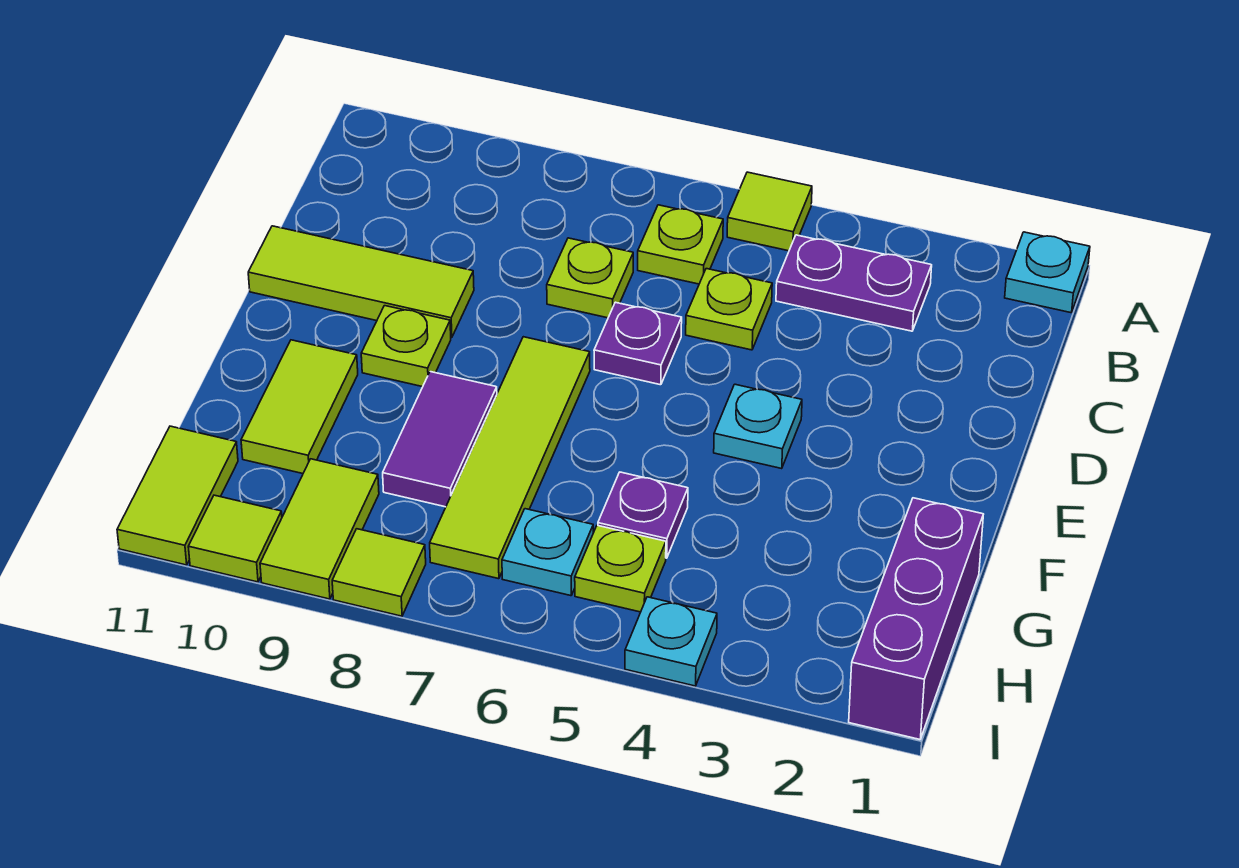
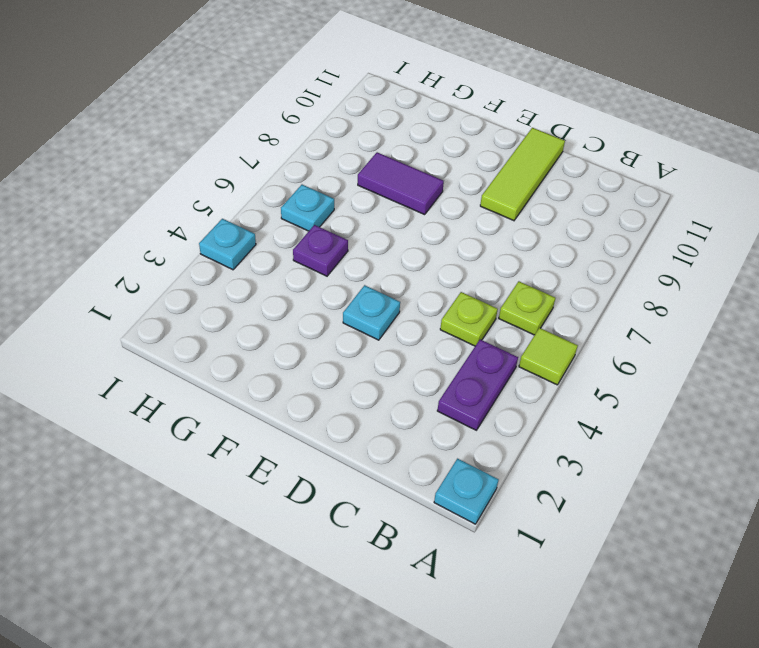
none -> lime plate C7 level 1
none -> purple plate D6 level 1
none -> lime tile E7:H7 level 1

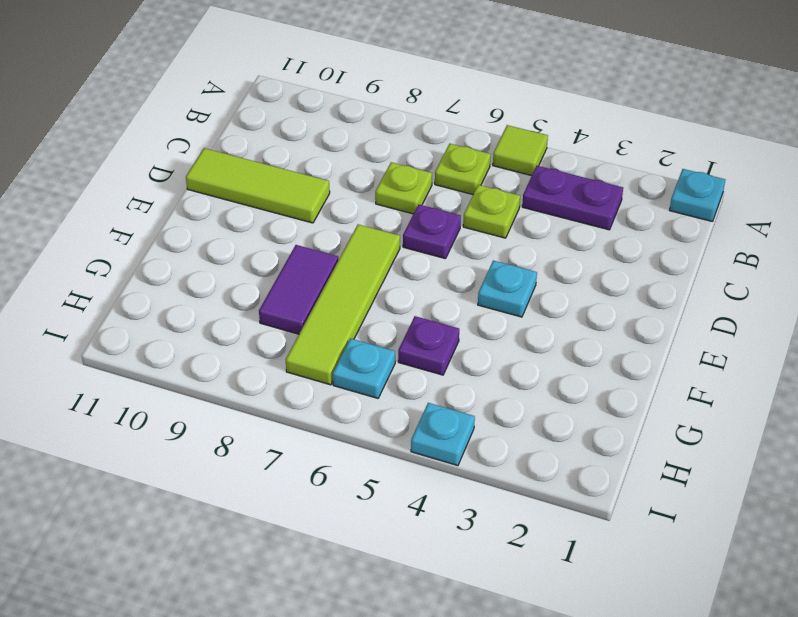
none -> lime plate E9 level 1
none -> lime tile F10:G10 level 1
none -> purple brick G1:I1 level 1

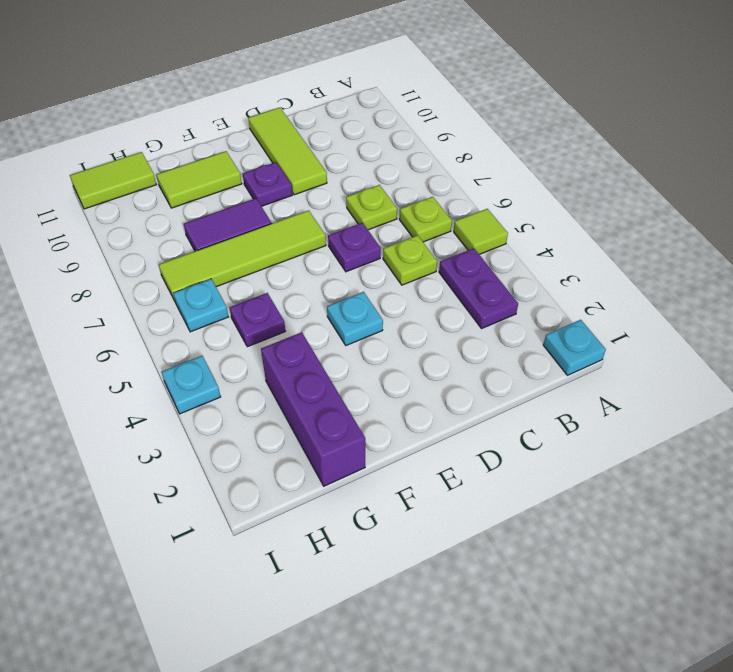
purple plate E9 level 1 -> lime plate E9 level 1
purple brick G1:G3 level 1 -> purple brick G1:I1 level 1
none -> lime plate H5 level 1
none -> lime tile H9:I9 level 1
none -> lime tile I8 level 1

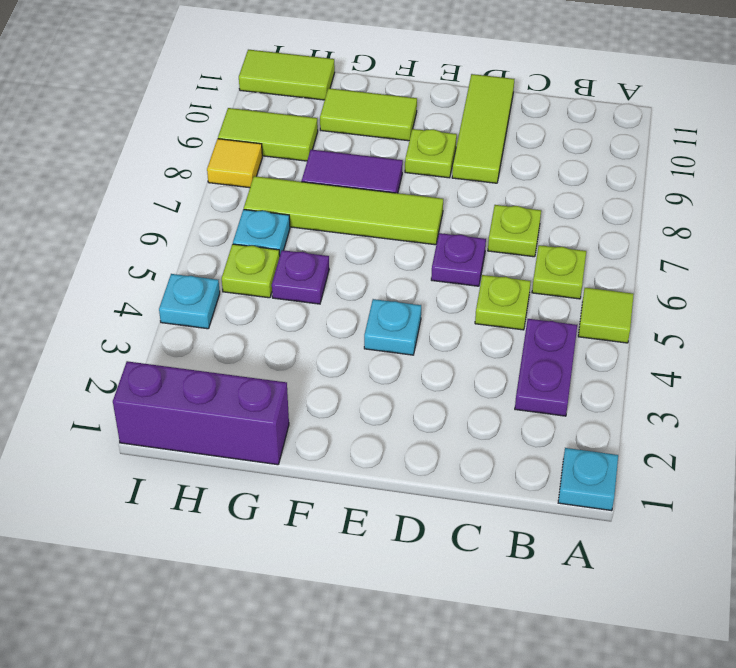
yellow tile I8 level 1 -> lime tile I8 level 1
none -> lime tile I10 level 1

